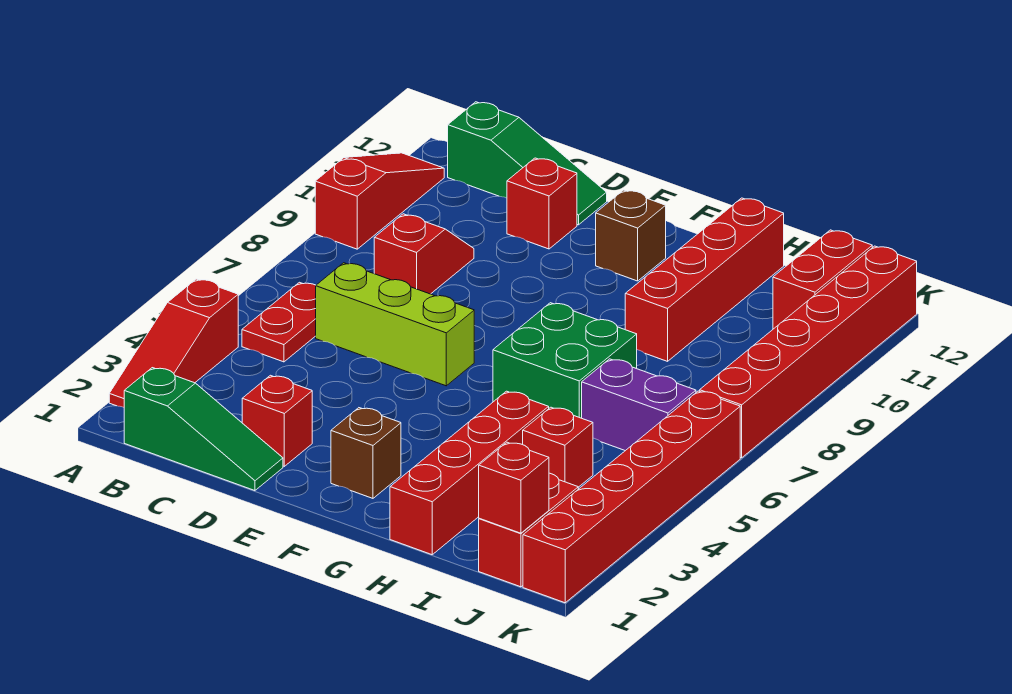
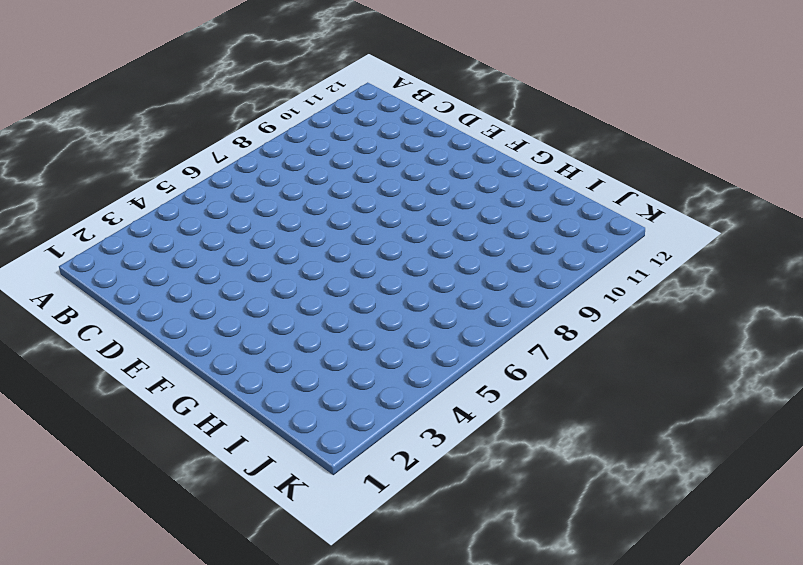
none -> red slope A2:A4 level 1 top 4
none -> red slope A9:A11 level 1 top 9
none -> green slope B1:D1 level 1 top B

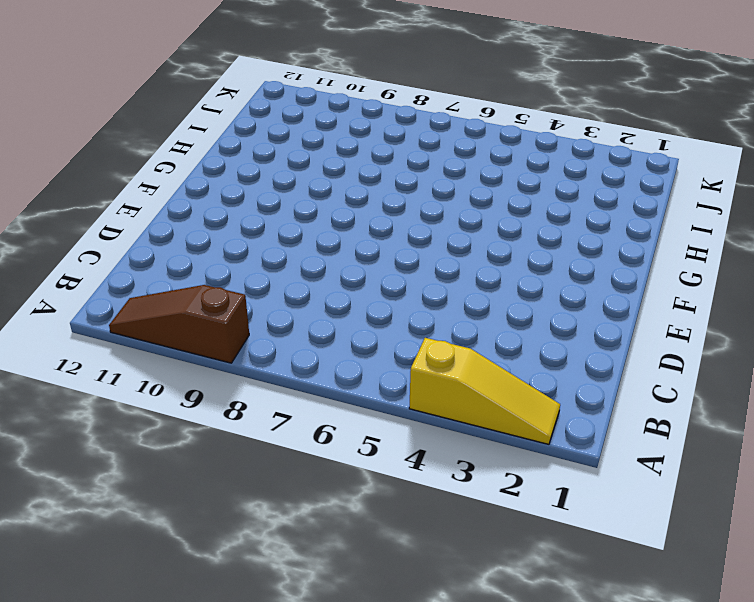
yellow slope A2:A4 level 1 top 4 -> red slope A2:A4 level 1 top 4
brown slope A9:A11 level 1 top 9 -> red slope A9:A11 level 1 top 9
none -> green slope B1:D1 level 1 top B
none -> red plate B5:B6 level 1
none -> green slope B12:D12 level 1 top B

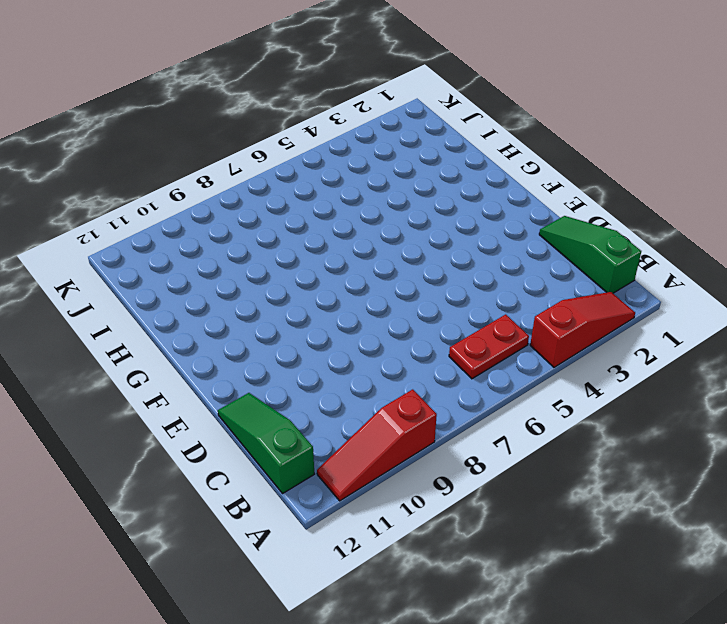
none -> lime brick C6:E6 level 1
none -> red slope C8:C9 level 1 top 8
none -> red brick D2 level 1

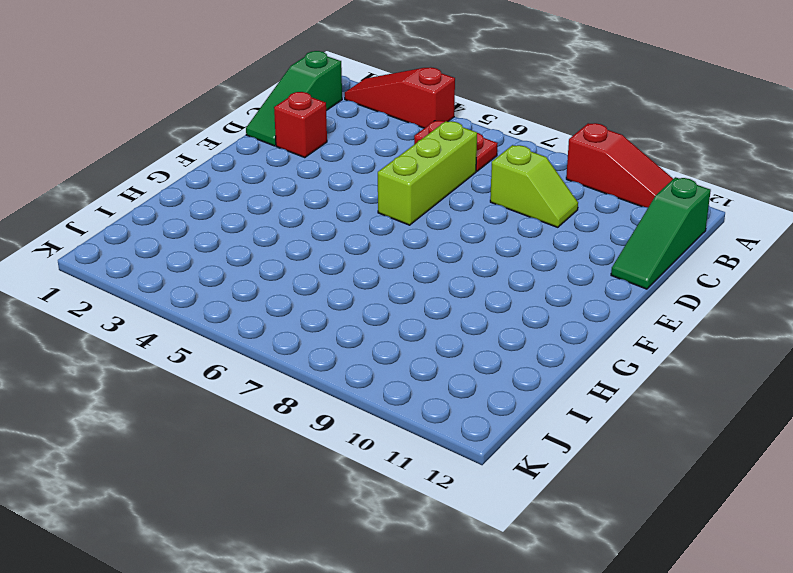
lime slope C8:C9 level 1 top 8 -> red slope C8:C9 level 1 top 8
none -> red brick D11 level 1
none -> brown brick F2 level 1
none -> brown brick F11 level 1

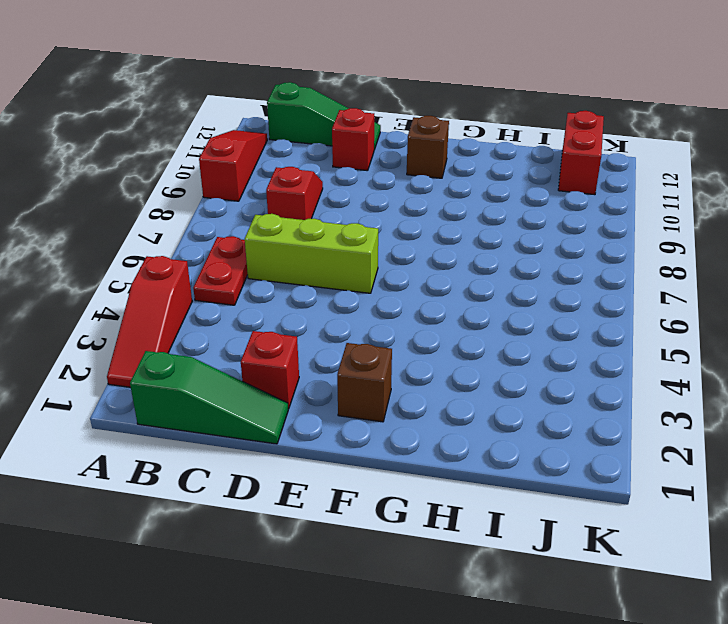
none -> green brick G6:H7 level 1
none -> red brick H1:H4 level 1
none -> red brick H9:H12 level 1

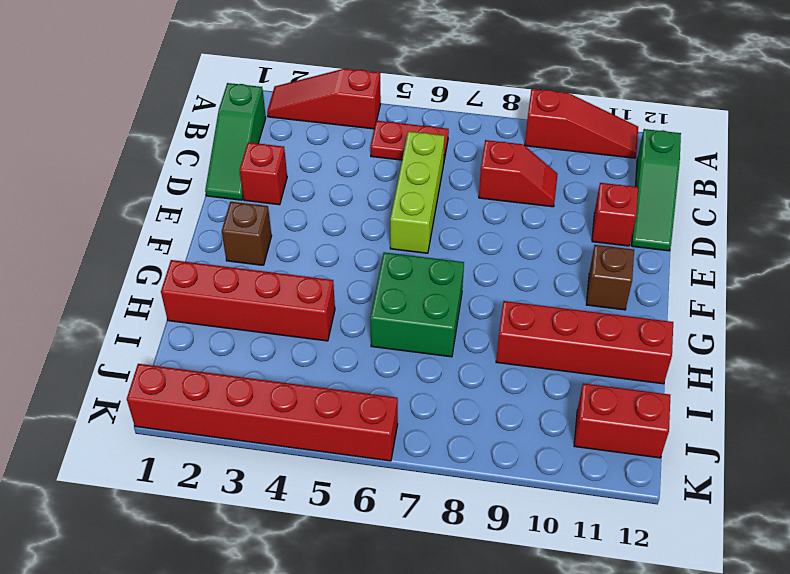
none -> red brick I4 level 1
none -> purple brick I6:J6 level 1
none -> red brick J1:J2 level 1

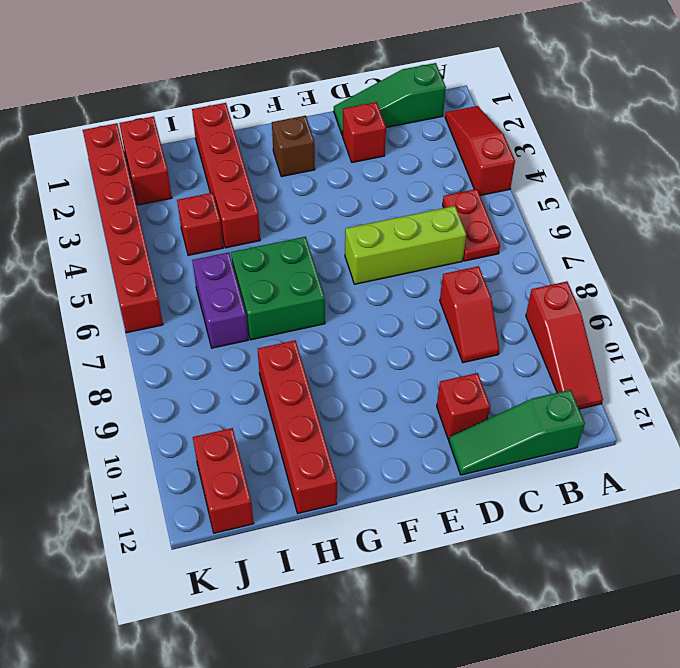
purple brick I6:I7 level 1 -> purple brick I6:J6 level 1
none -> brown brick F11 level 1
none -> red brick K7:K12 level 1
none -> red brick J1 level 2

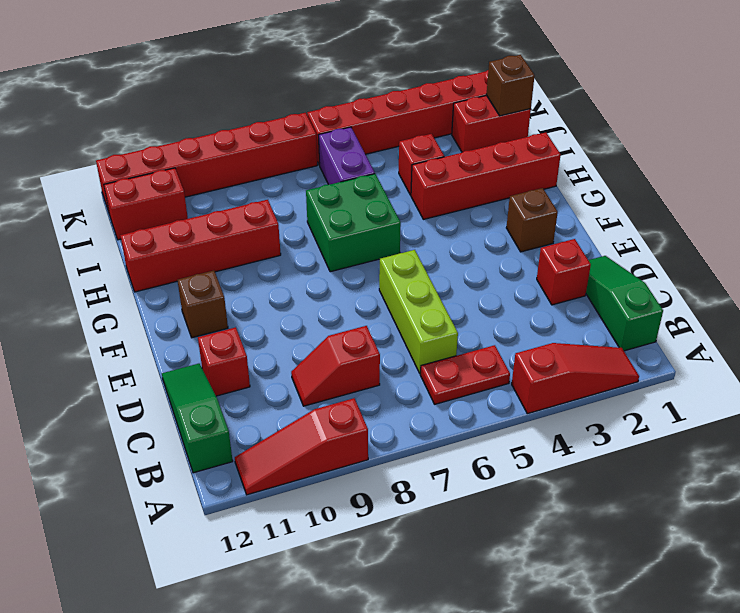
brown brick J1 level 2 -> red brick J1 level 2

